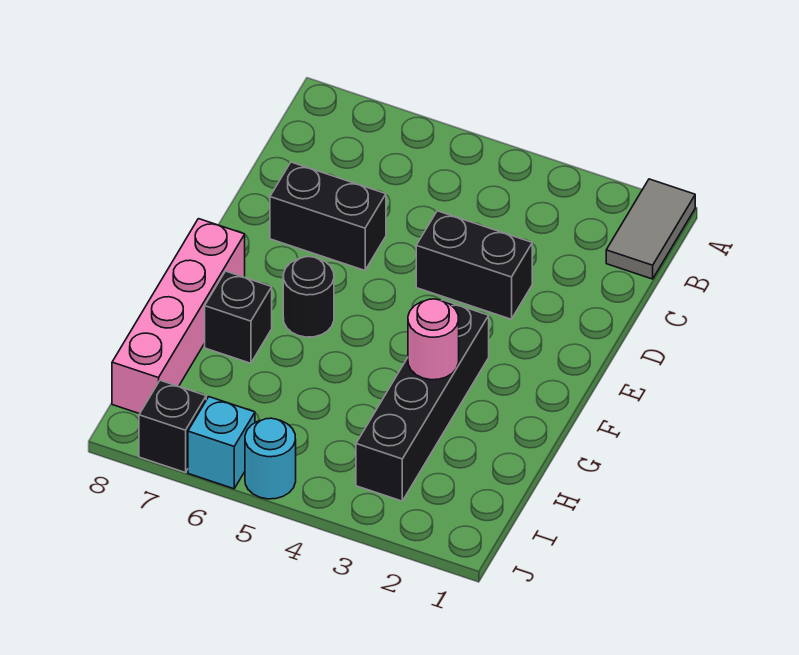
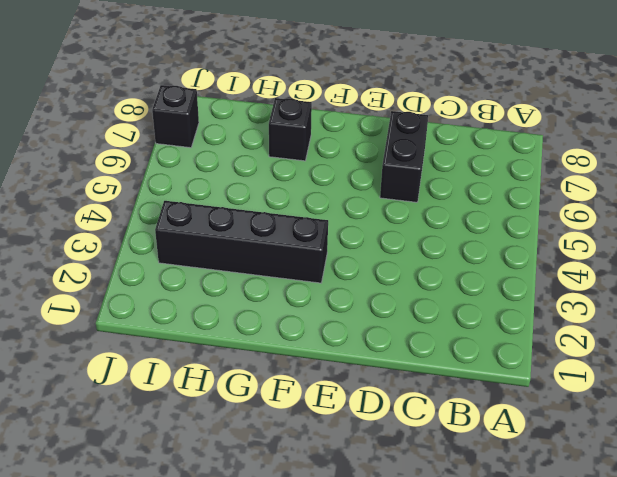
none -> grey tile A1:B1 level 1
none -> black brick D3:D4 level 1

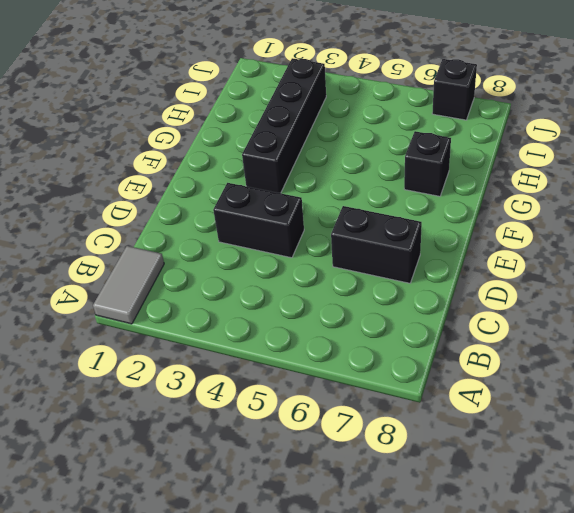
none -> black round brick F6 level 1
none -> pink brick F8:I8 level 1

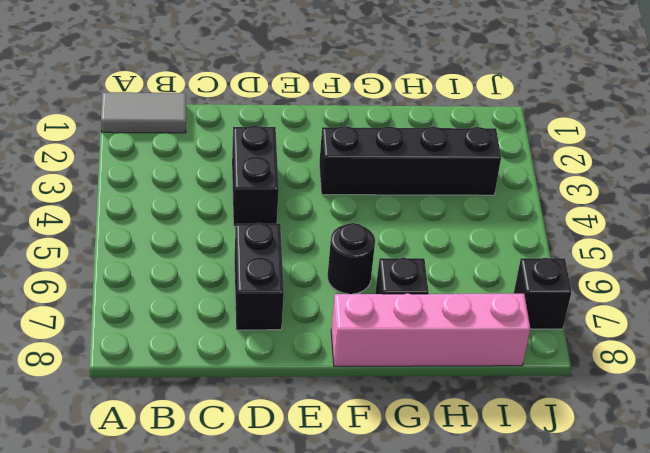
none -> cyan round brick J5 level 1
none -> cyan brick J6 level 1

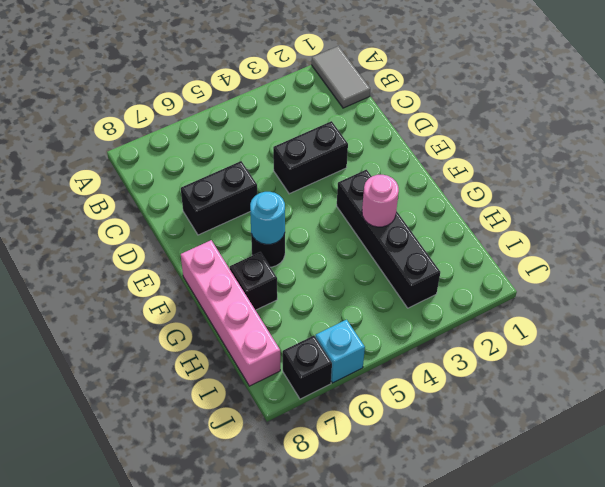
cyan round brick F6 level 2 -> cyan round brick J5 level 1

